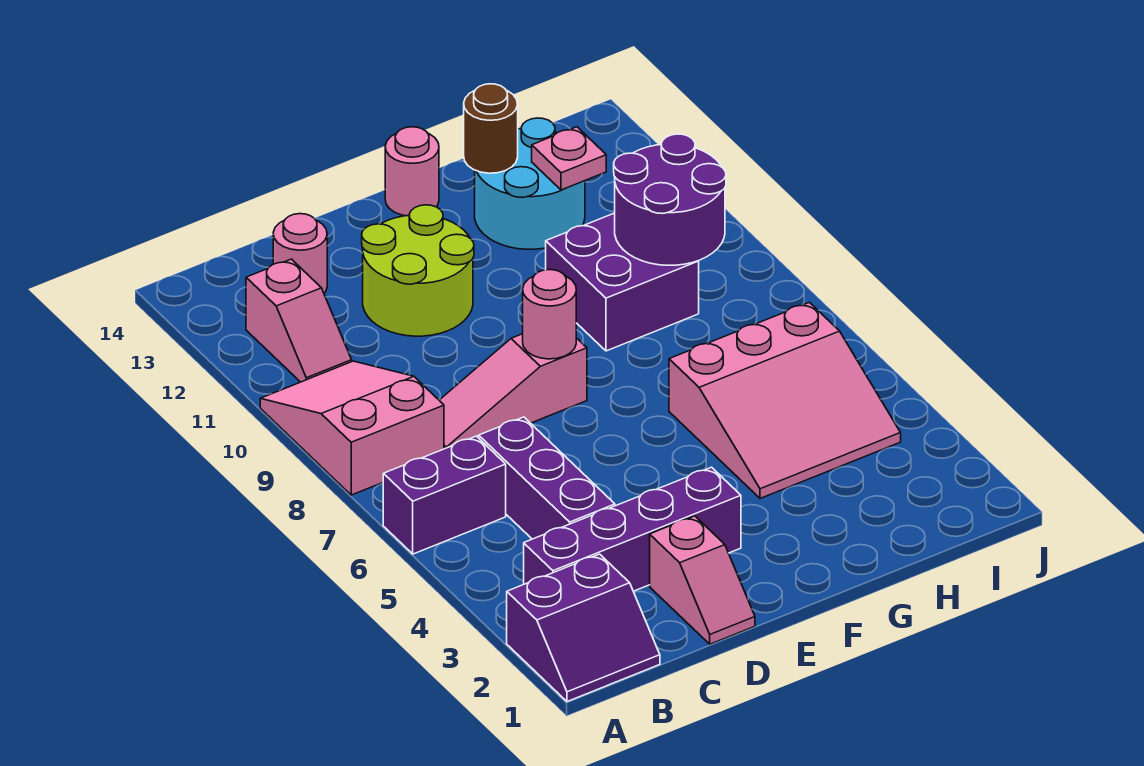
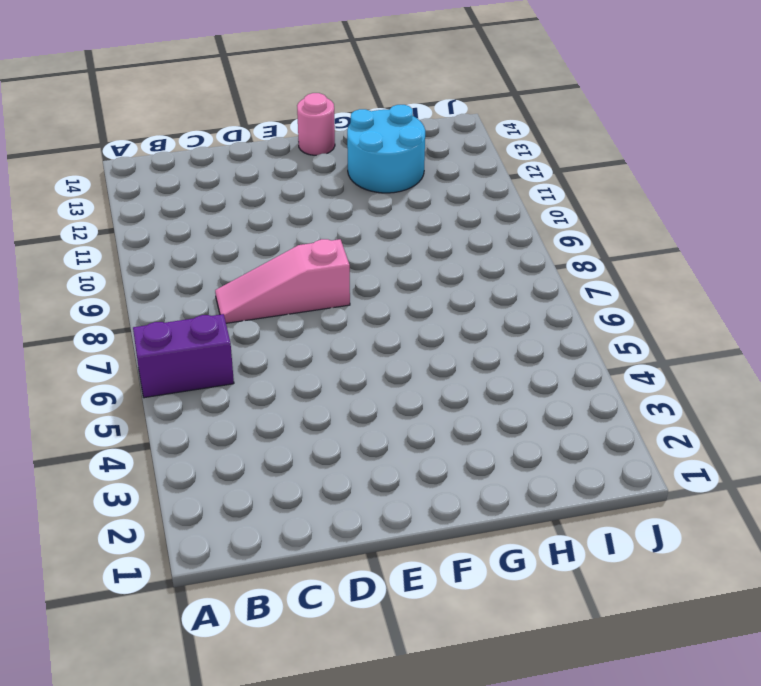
none -> purple slope A1:B2 level 1 top 2
none -> pink slope A8:B10 level 1 top 8
none -> purple brick B3:E3 level 1

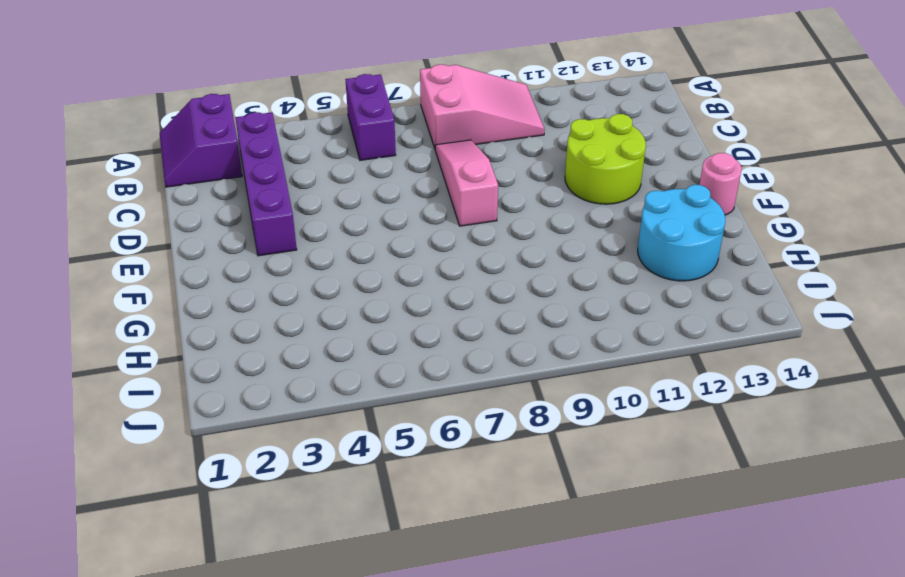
none -> pink slope B11:B12 level 1 top 12
none -> purple brick C4:C6 level 1
none -> pink round brick C13 level 1

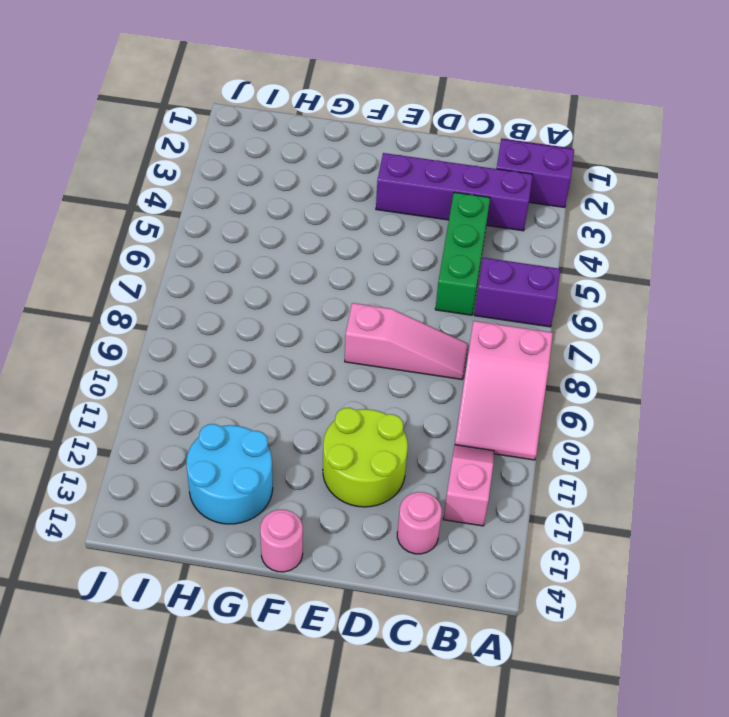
green brick C4:C6 level 1 -> purple brick C4:C6 level 1
none -> pink slope D1:D2 level 1 top 2
none -> pink slope G4:I6 level 1 top 6
none -> purple brick G9:H10 level 1

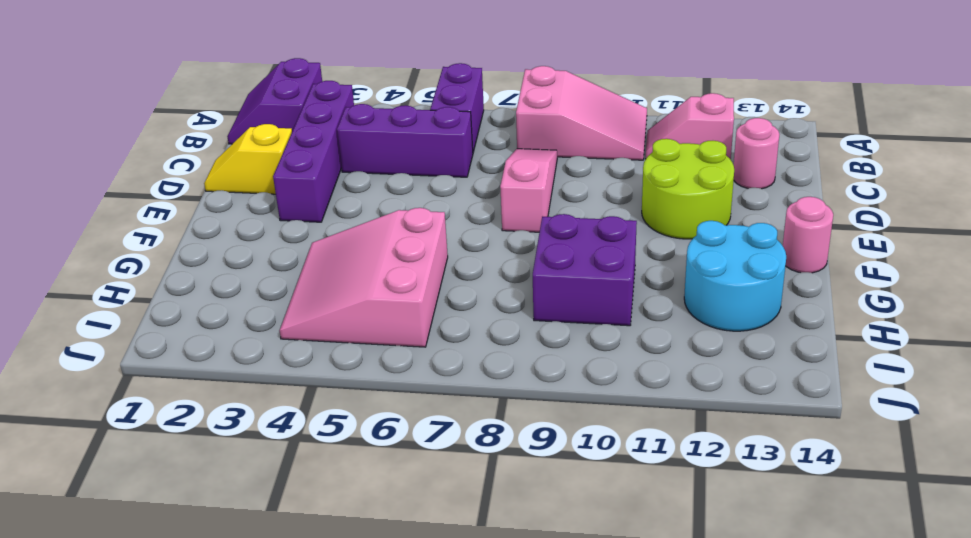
yellow slope D1:D2 level 1 top 2 -> pink slope D1:D2 level 1 top 2
none -> pink round brick E8 level 2
none -> brown round brick G13 level 2
none -> purple round brick H9:I10 level 2

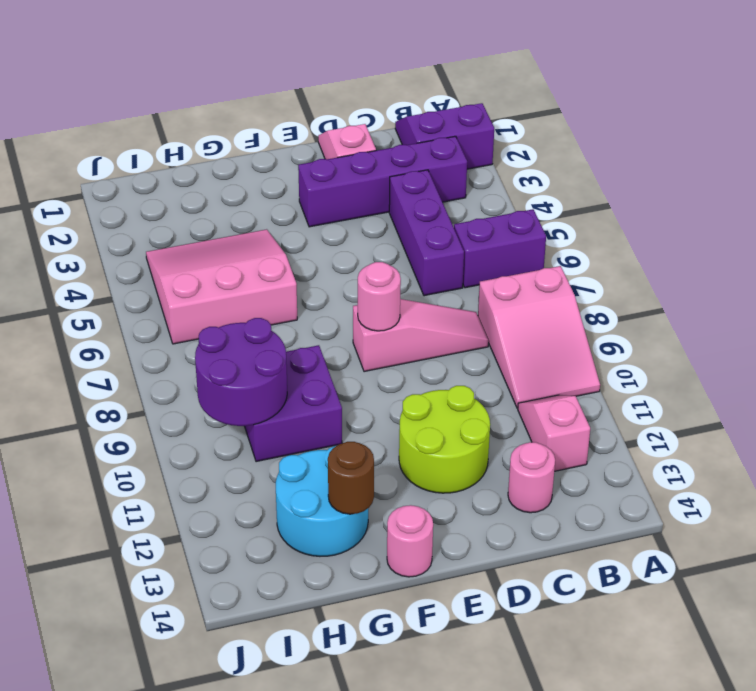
none -> pink plate H12 level 2

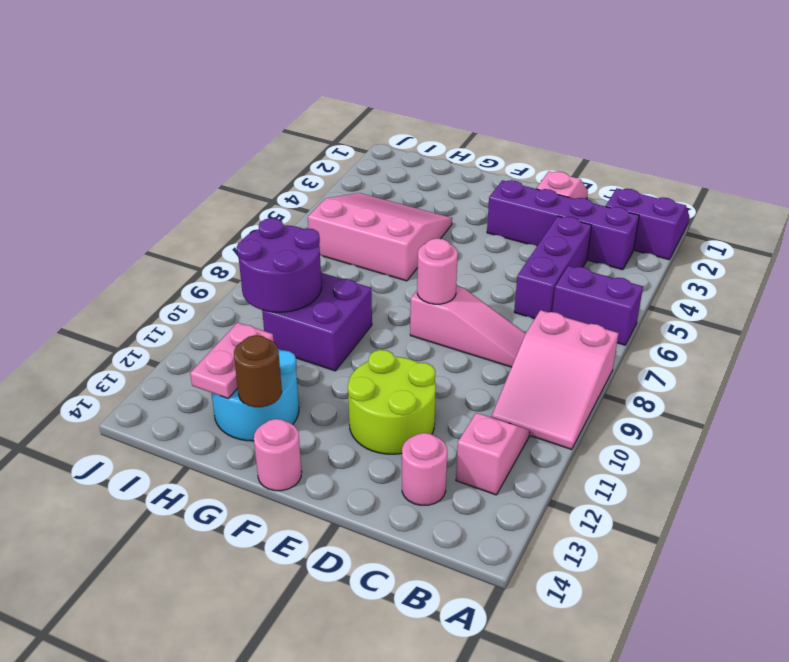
pink plate H12:H13 level 2 -> pink plate H12 level 2

